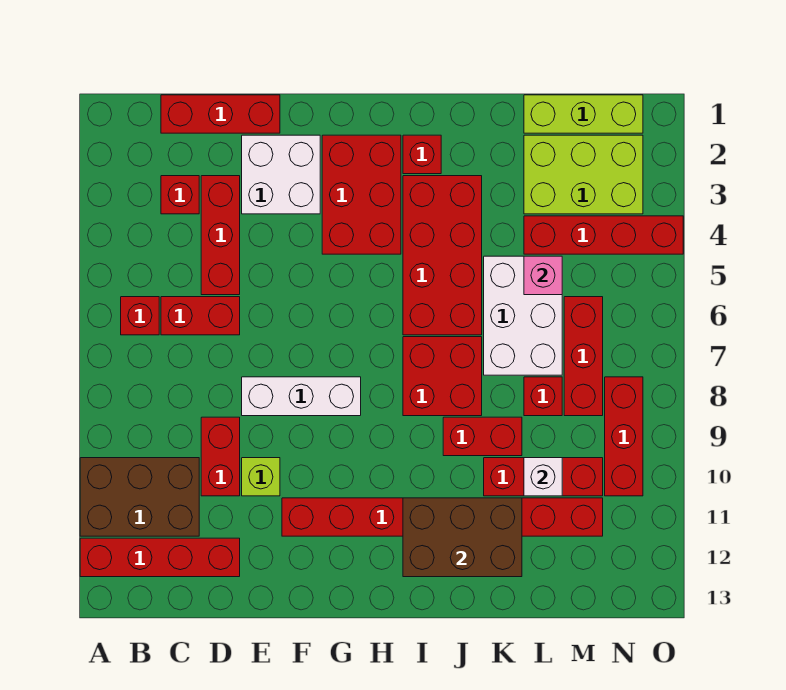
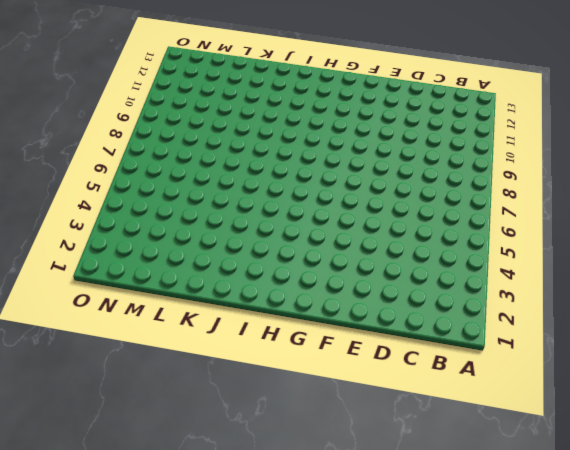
none -> brown brick A10:C11 level 1
none -> red brick A12:D12 level 1
none -> red brick B6 level 1

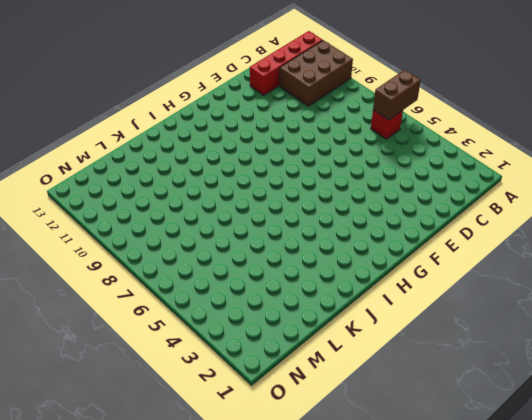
brown brick A6:B6 level 2 -> none
none -> red brick C1:E1 level 1
none -> red brick C3 level 1
none -> red brick C6:D6 level 1

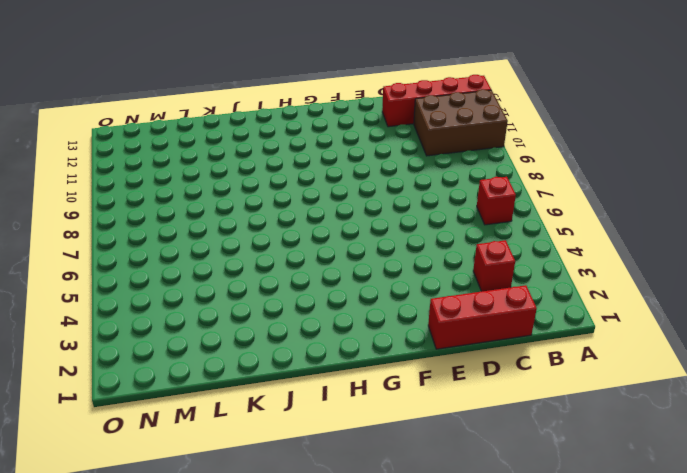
none -> red brick C6:D6 level 1
none -> red brick D3:D5 level 1
none -> red brick D9:D10 level 1

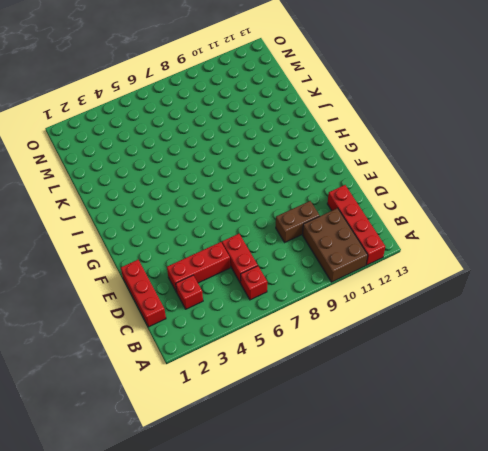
brown brick D9:D10 level 1 -> red brick D9:D10 level 1
none -> white brick E2:F3 level 1
none -> white brick E8:G8 level 1
none -> lime brick E10 level 1

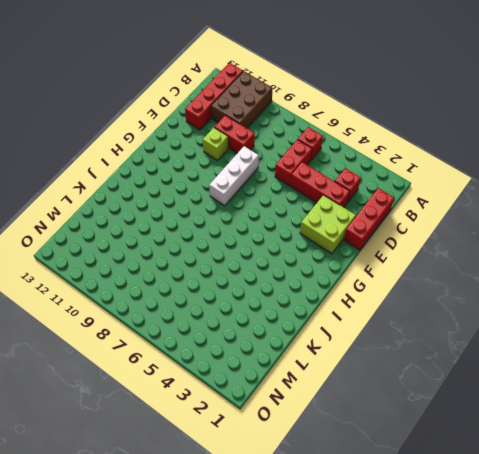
lime brick E2:F3 level 1 -> white brick E2:F3 level 1
none -> red brick F11:M11 level 1
none -> red brick G2:H4 level 1
none -> red brick I2 level 1

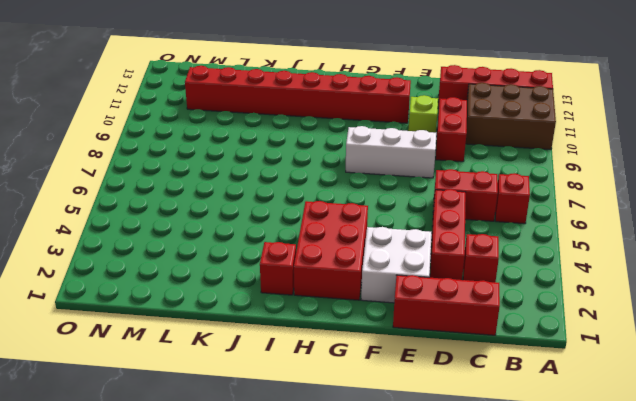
none -> red brick I3:J6 level 1
none -> red brick I7:J8 level 1
none -> red brick J9:K9 level 1

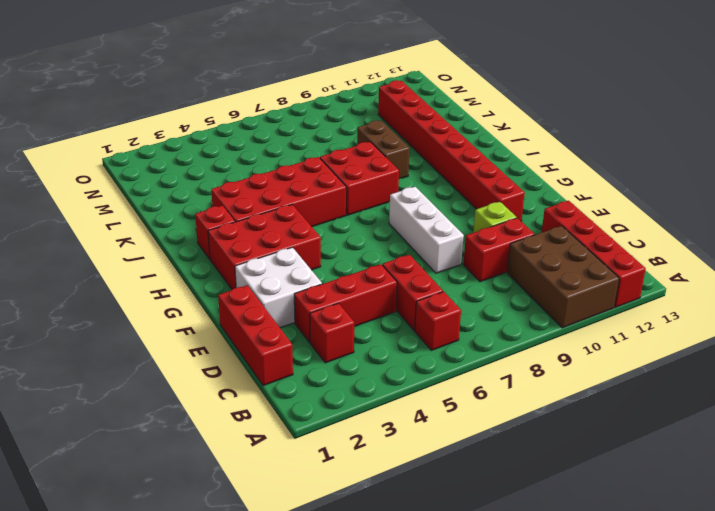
brown brick J9:K9 level 1 -> red brick J9:K9 level 1
none -> white brick K5:L7 level 1
none -> red brick K10:M10 level 1
none -> lime brick L1:N1 level 1

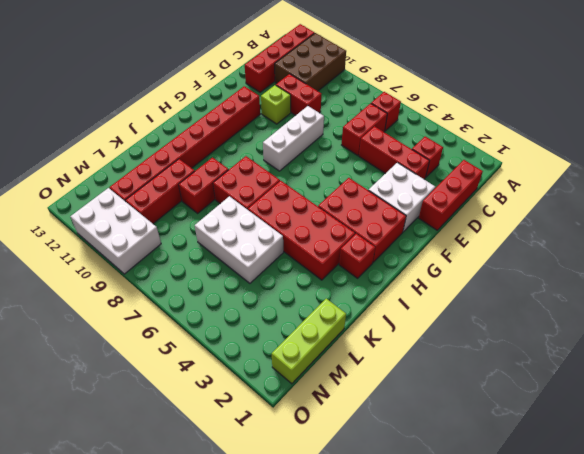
white brick N9:O11 level 1 -> red brick N8:N10 level 1
none -> lime brick L2:N3 level 1
none -> red brick L4:O4 level 1
none -> red brick L8 level 1

